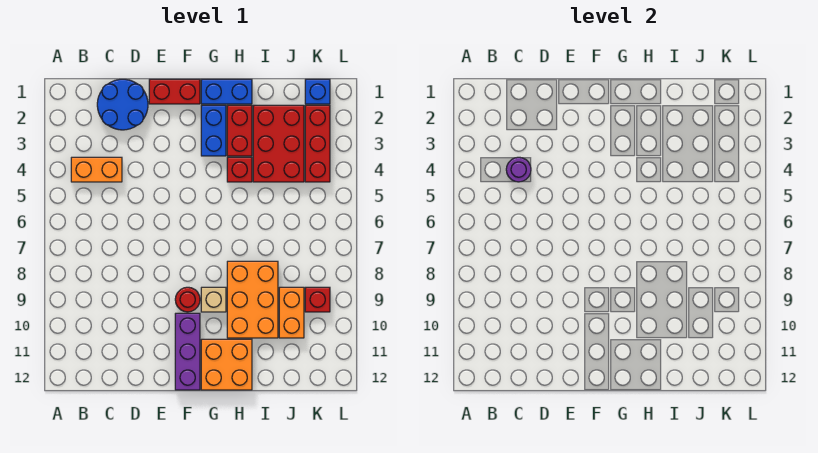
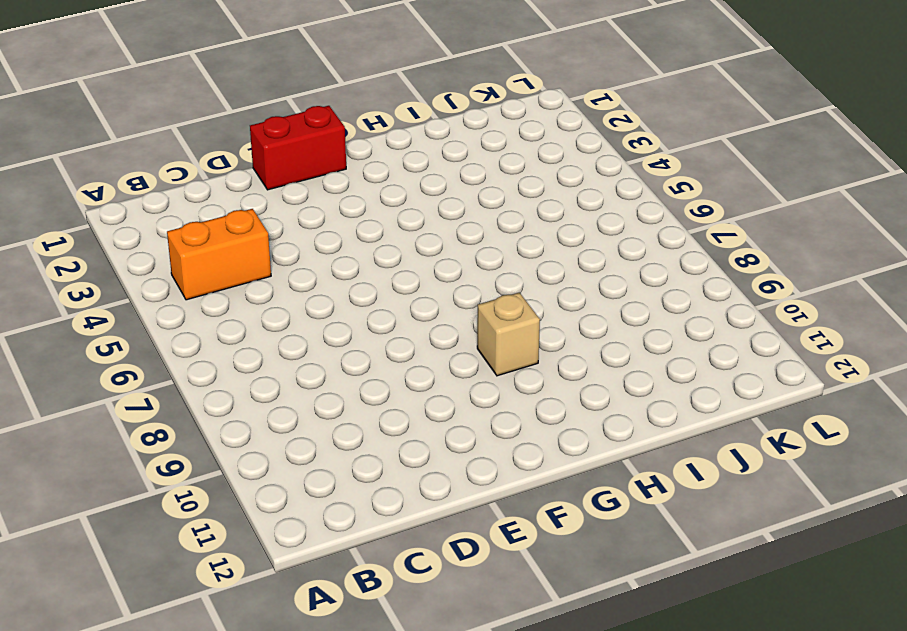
none -> blue round brick C1:D2 level 1
none -> red round brick F9 level 1
none -> purple brick F10:F12 level 1

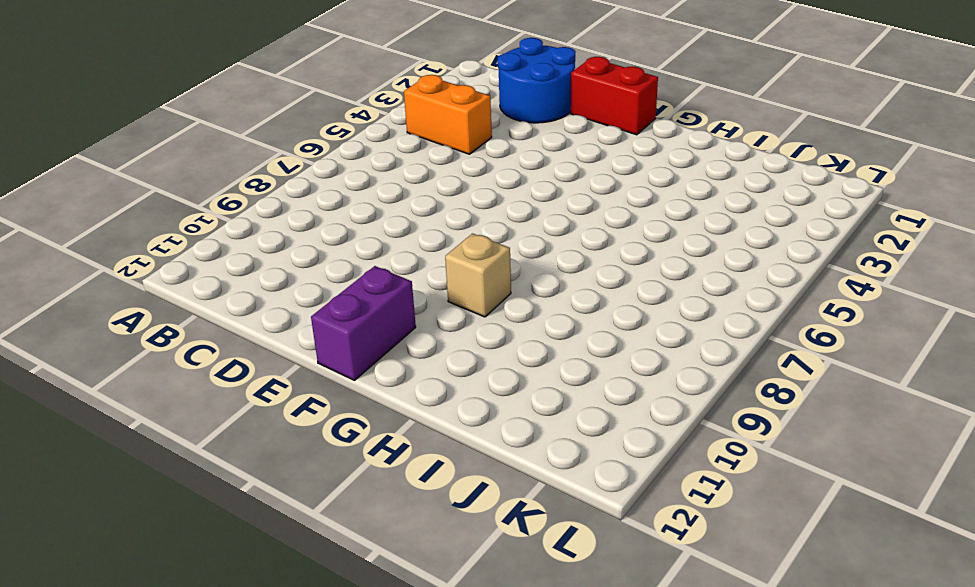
purple brick F11:F12 level 1 -> purple brick F10:F12 level 1
none -> red round brick F9 level 1
none -> blue brick G1:H1 level 1
none -> blue brick G2:G3 level 1

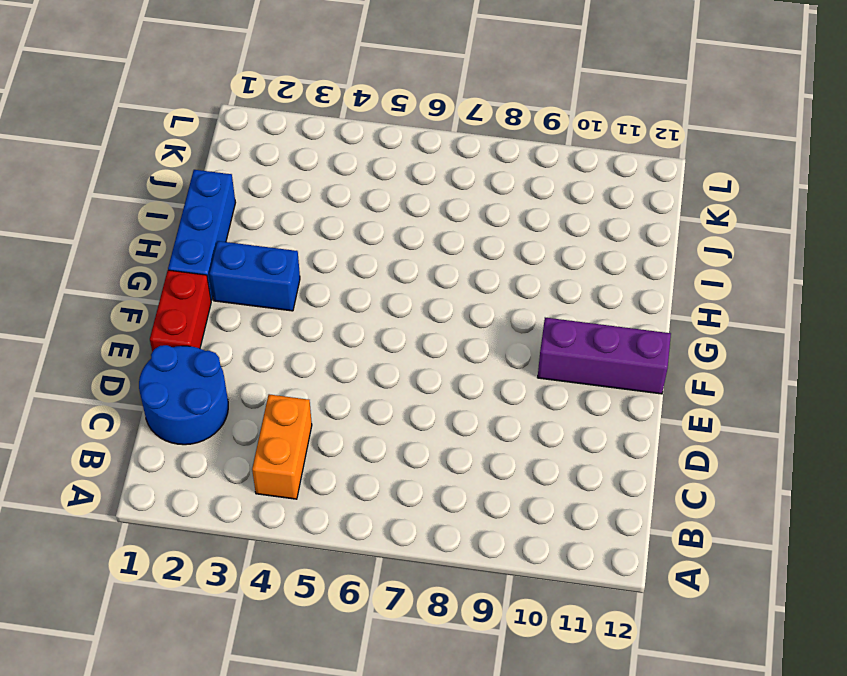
blue brick G1:I1 level 1 -> blue brick G1:H1 level 1
none -> red round brick F9 level 1
none -> tan brick G9 level 1
none -> orange brick G11:H12 level 1

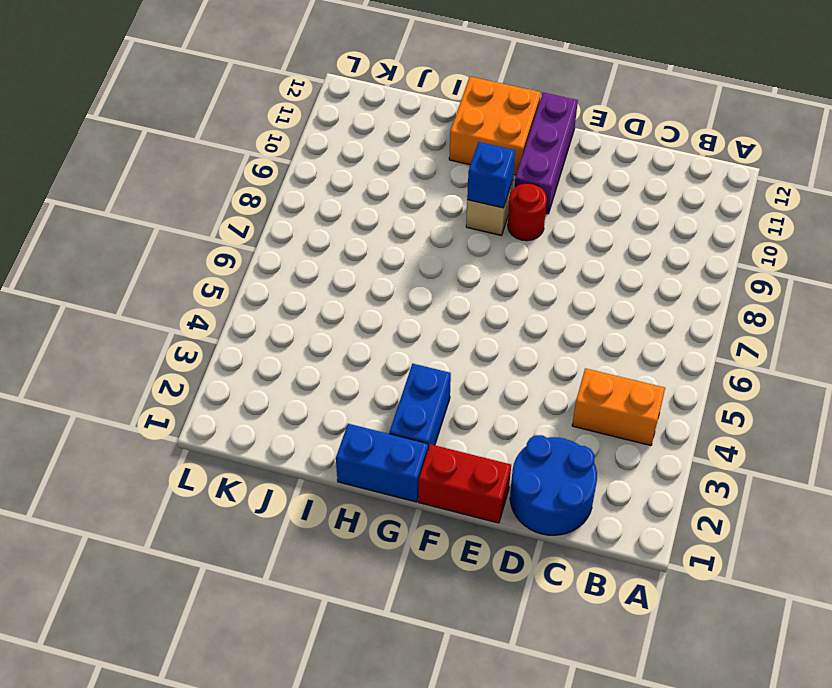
blue brick G9 level 2 -> blue brick K1 level 1
none -> red brick H2:H3 level 1
none -> red brick H4 level 1
none -> orange brick H8:I10 level 1

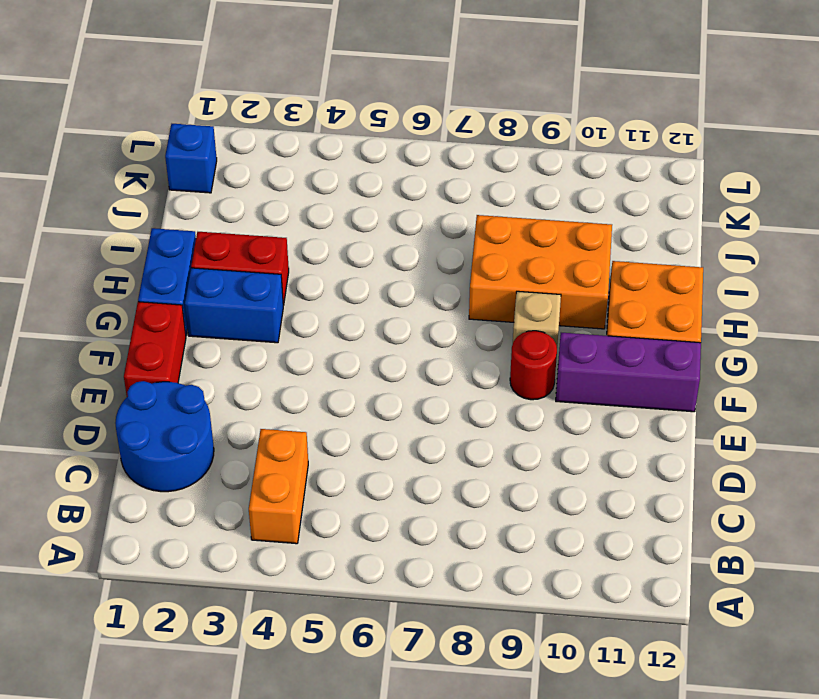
none -> red brick H4 level 1
none -> red brick I2:J4 level 1
none -> orange brick J9:J10 level 1

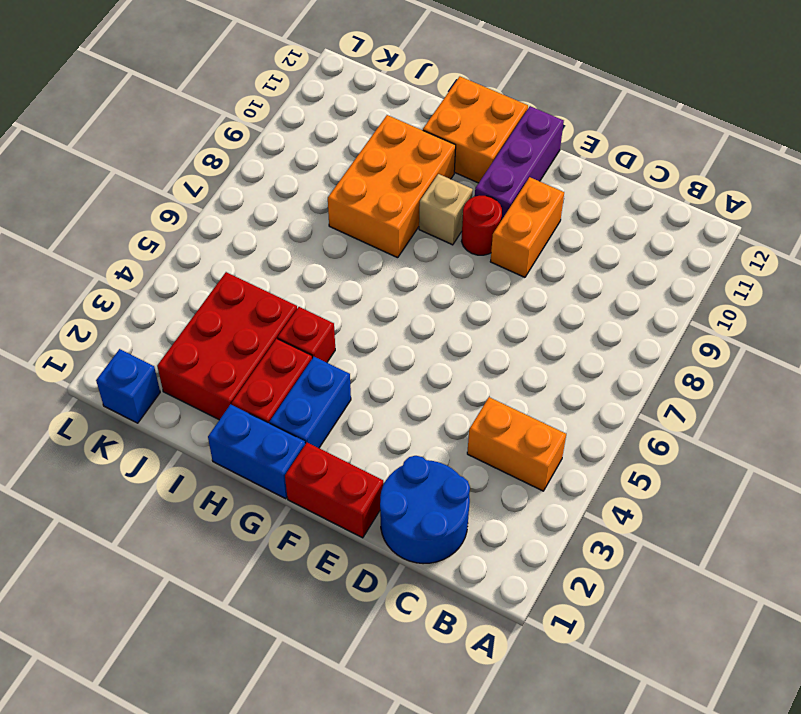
orange brick E9:E10 level 1 -> orange brick J9:J10 level 1
none -> red brick K2:K4 level 1
none -> red brick K9 level 1
none -> purple round brick C4 level 2

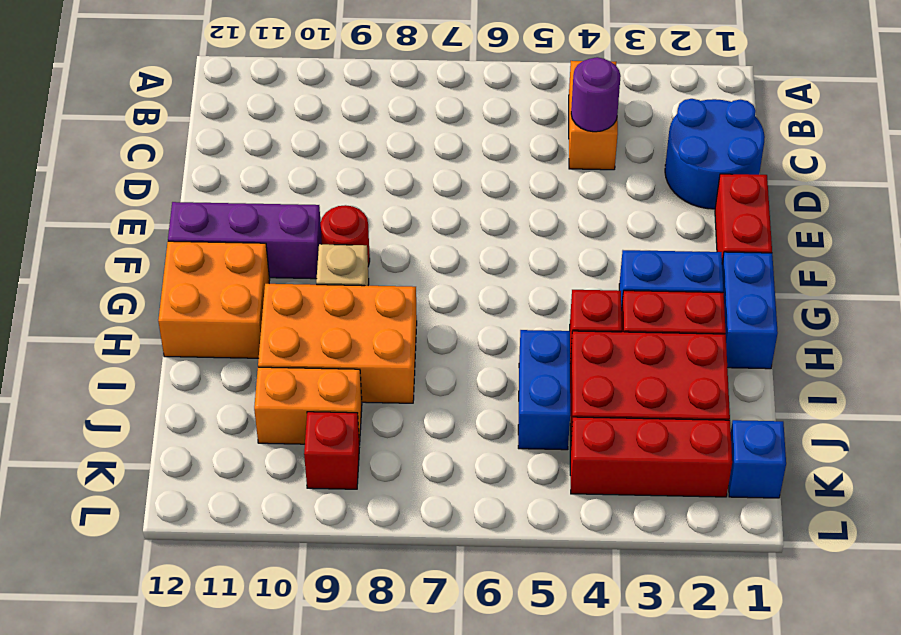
blue brick I5:J5 level 1 -> none

